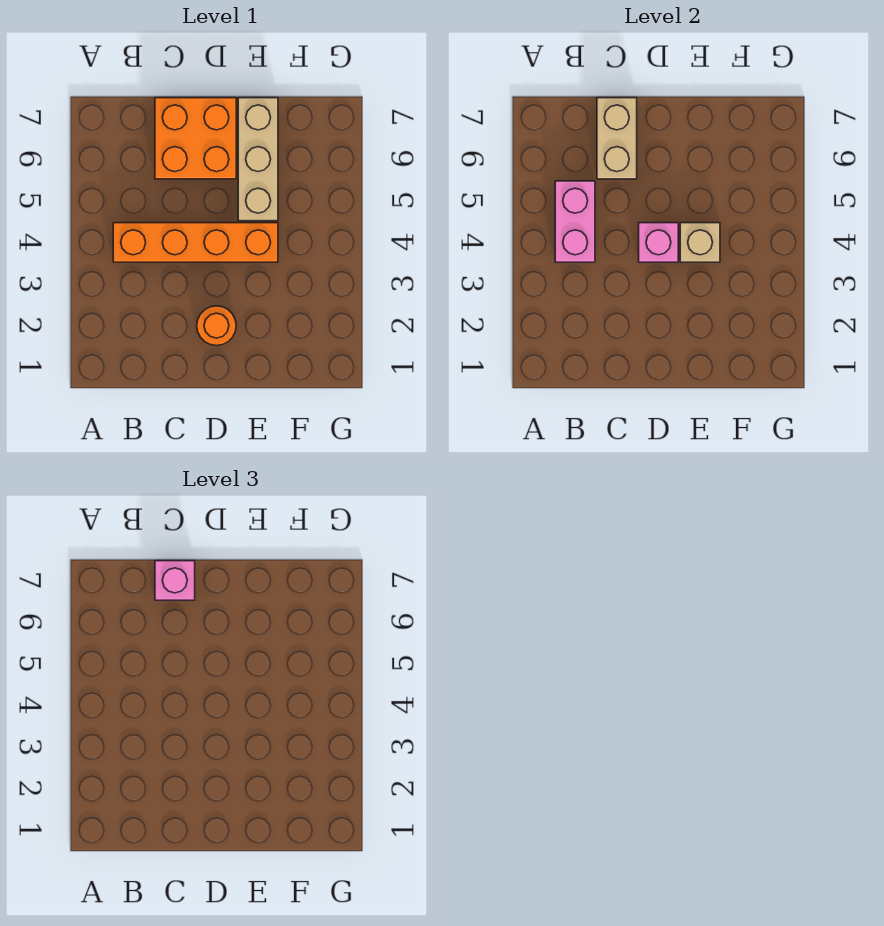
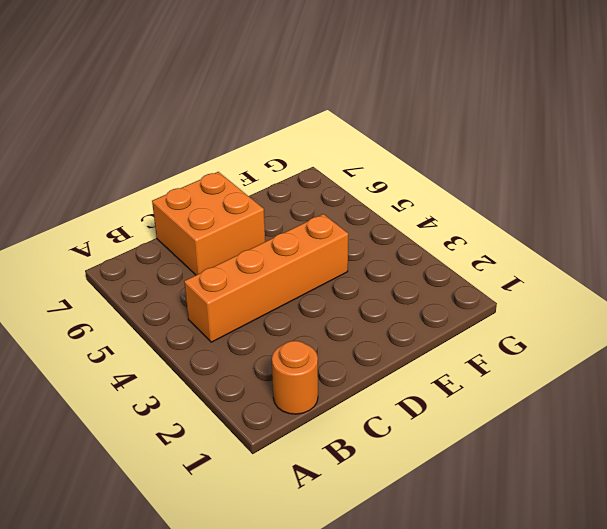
orange round brick B1 level 1 -> orange round brick D2 level 1
none -> tan brick E5:E7 level 1
none -> pink brick B4:B5 level 2

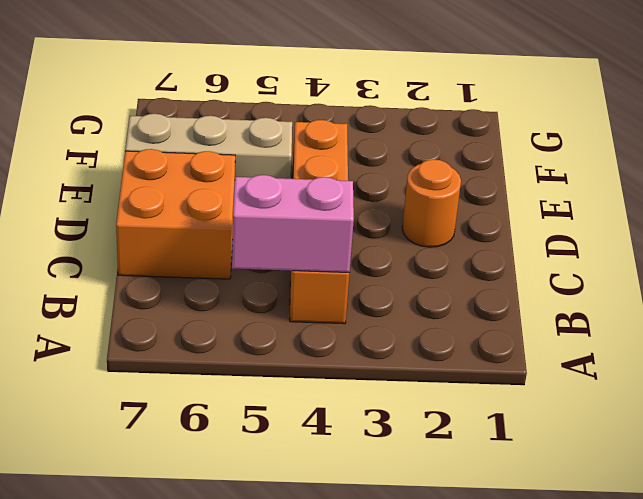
none -> tan brick C6:C7 level 2
none -> pink brick D4 level 2

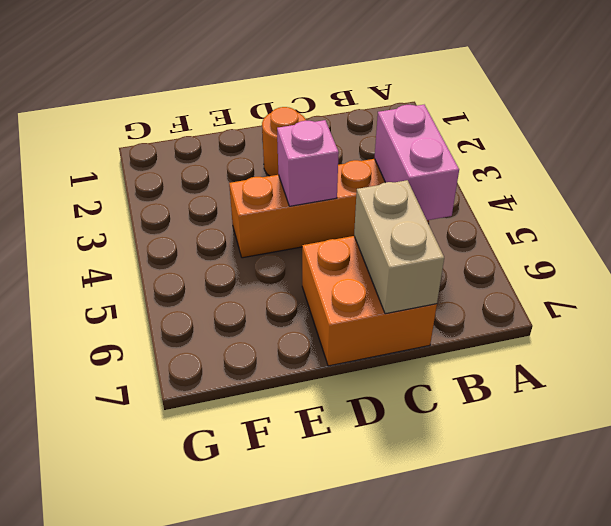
none -> tan brick E5:E7 level 1
none -> tan brick E4 level 2

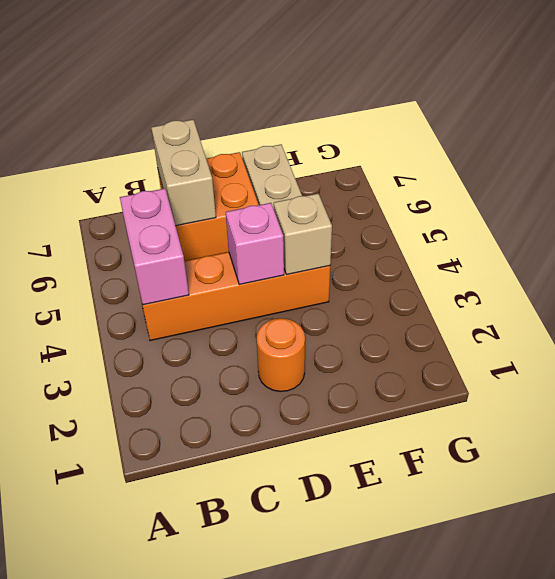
none -> pink brick C7 level 3

